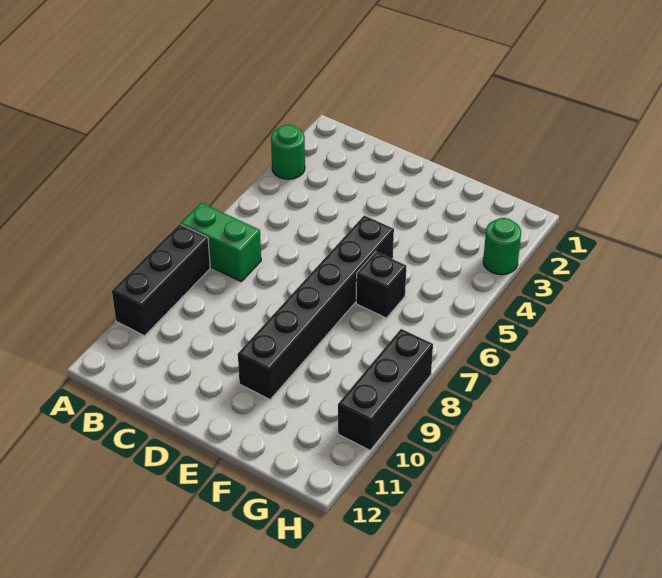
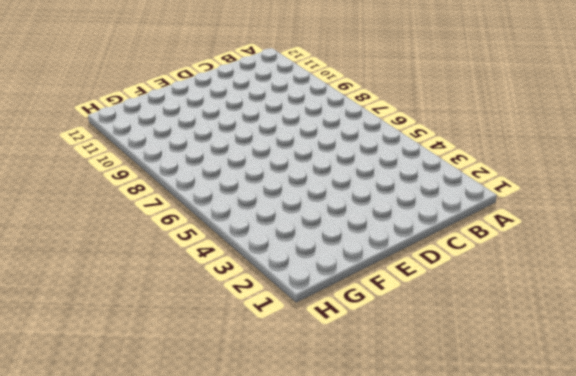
none -> green round brick A3 level 1
none -> green brick A7:B7 level 1

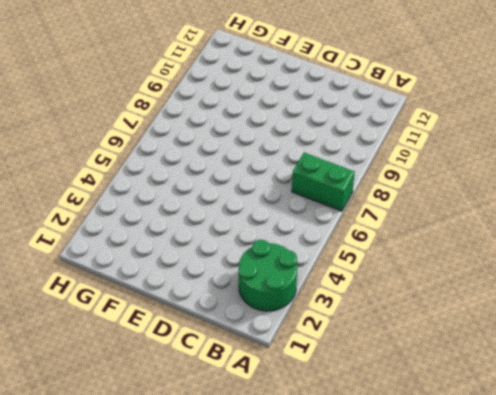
green round brick A2:B3 level 1 -> green round brick A3 level 1
none -> black brick A8:A10 level 1
none -> black brick E5:E10 level 1

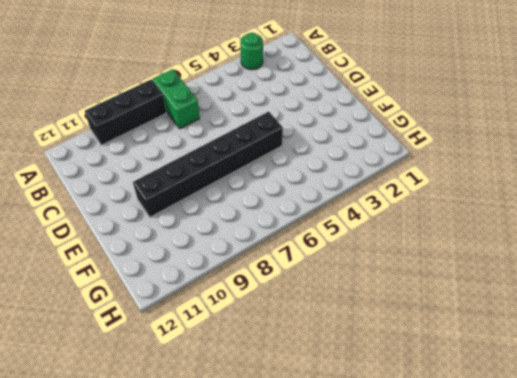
none -> black brick F6 level 1
none -> green round brick H3 level 1

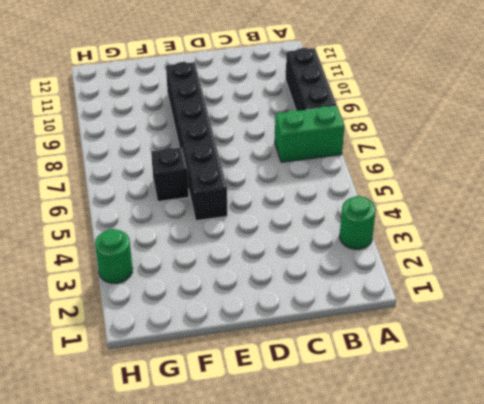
none -> black brick H8:H10 level 1

